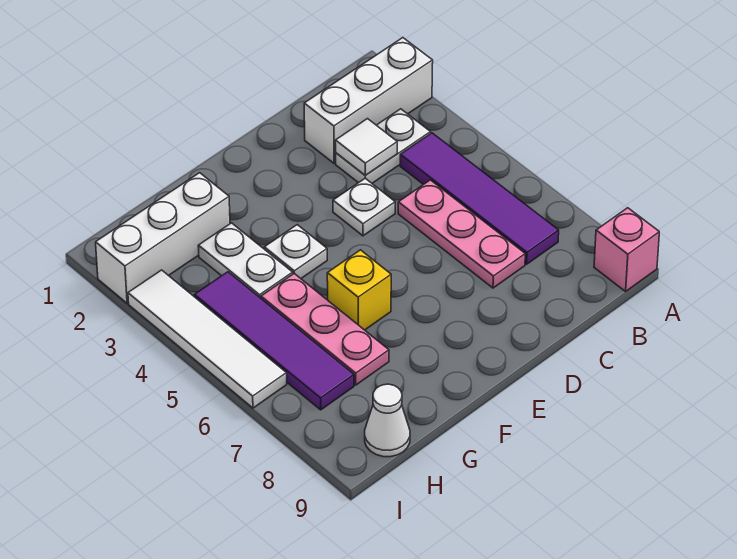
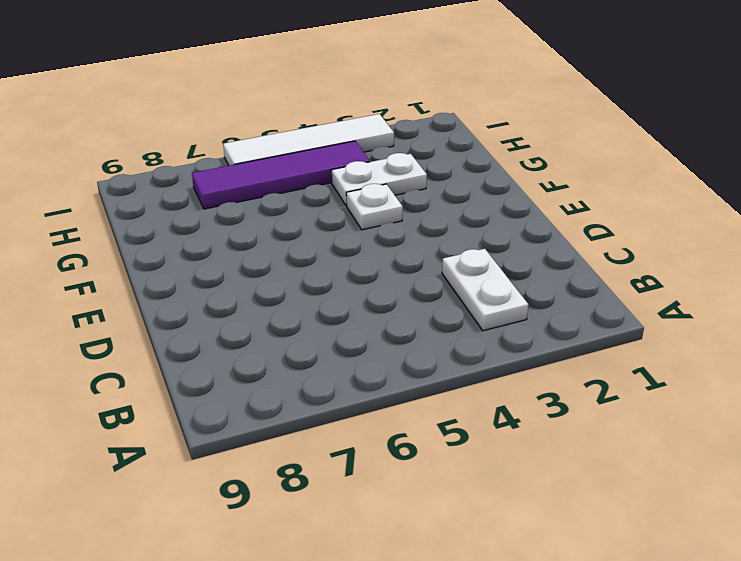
none -> white brick A2:C2 level 1
none -> pink brick A9 level 1
none -> purple tile B4:B7 level 1

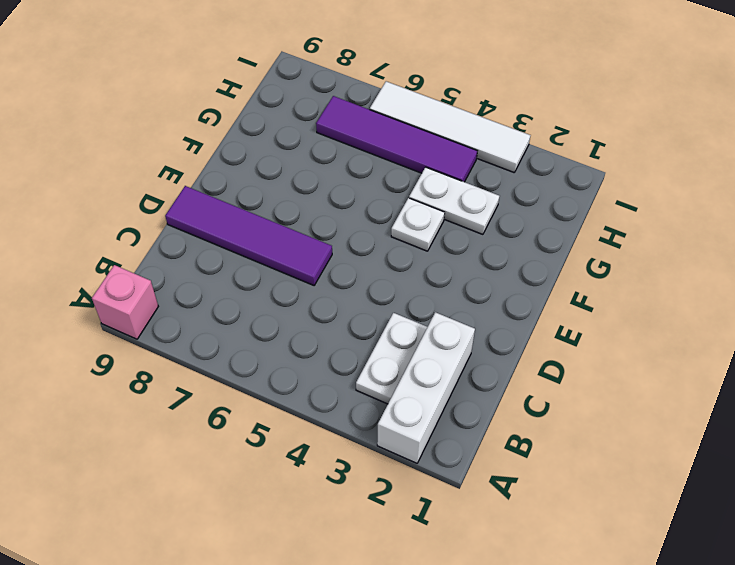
purple tile D6:D9 level 1 -> purple tile B4:B7 level 1
none -> pink plate C5:C7 level 1
none -> white plate D4 level 1
none -> yellow brick F6 level 1

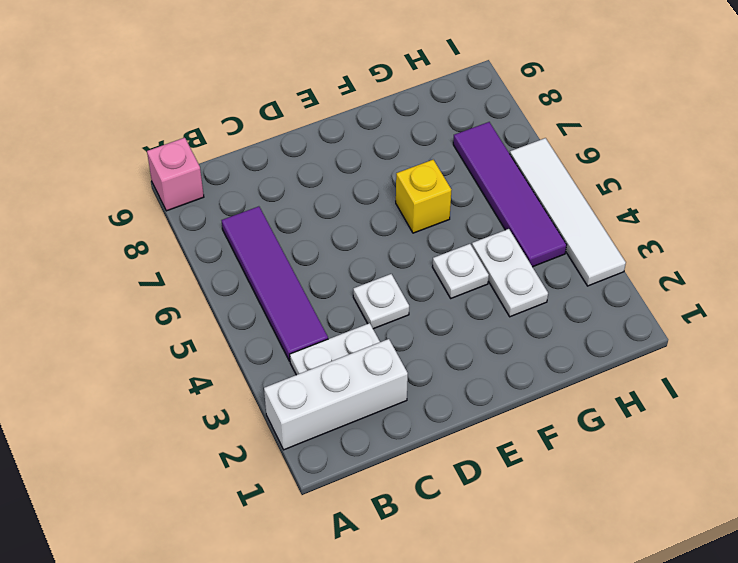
none -> pink plate C5:C7 level 1
none -> white brick G2:I2 level 1
none -> pink plate G5:G7 level 1

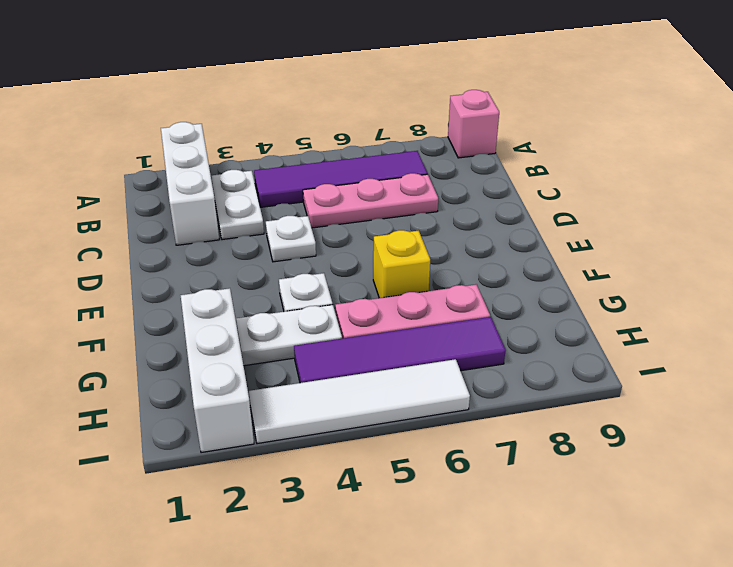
none -> white cone H9 level 1
none -> white tile C3 level 2

